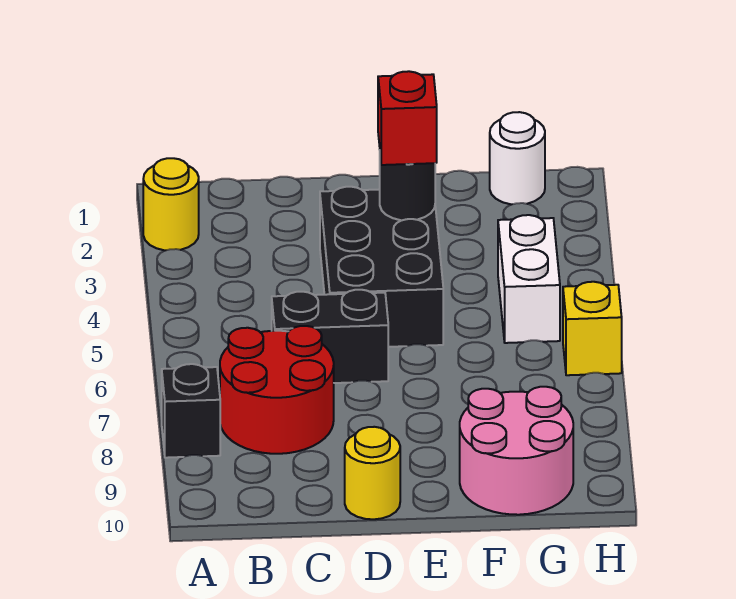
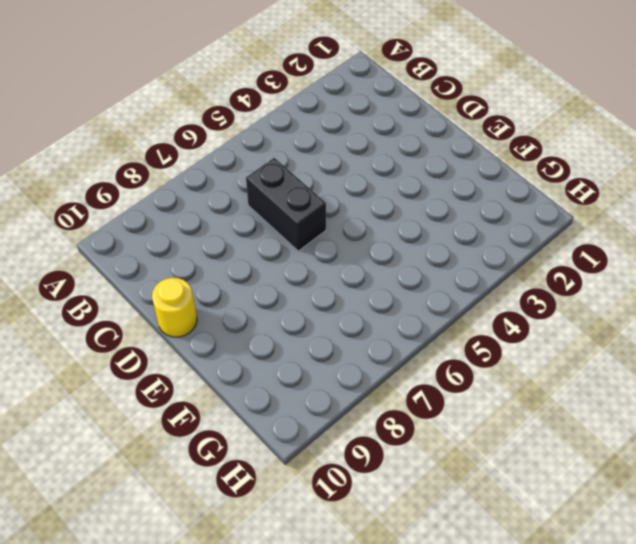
none -> yellow round brick A2 level 1
none -> black brick A8 level 1
none -> red round brick B7:C8 level 1

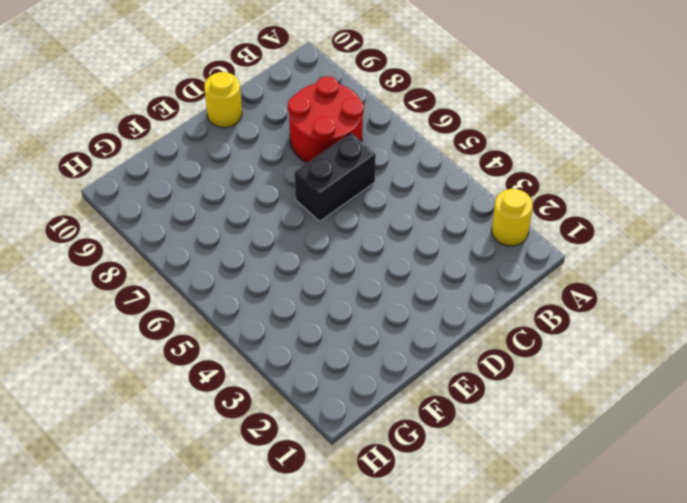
none -> black brick A8 level 1
none -> black brick D3:E5 level 1
none -> pink round brick F9:G10 level 1

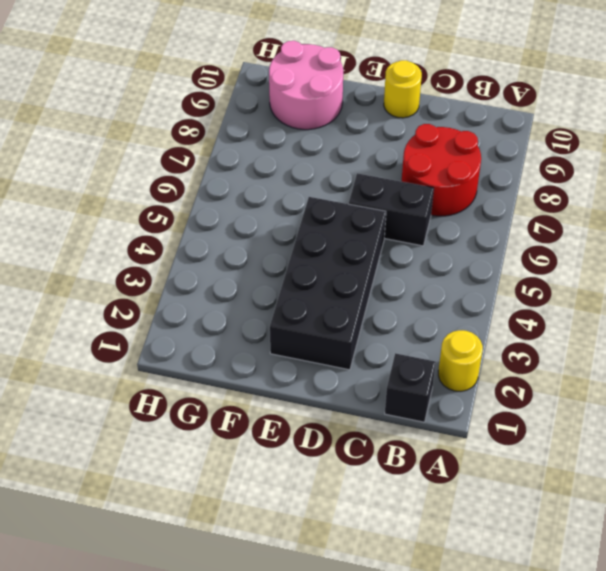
black brick B1 level 1 -> black brick A8 level 1
black brick D2:E5 level 1 -> black brick D3:E5 level 1
none -> white round brick G1 level 1
none -> white brick G4:G5 level 1
none -> yellow brick H6 level 1

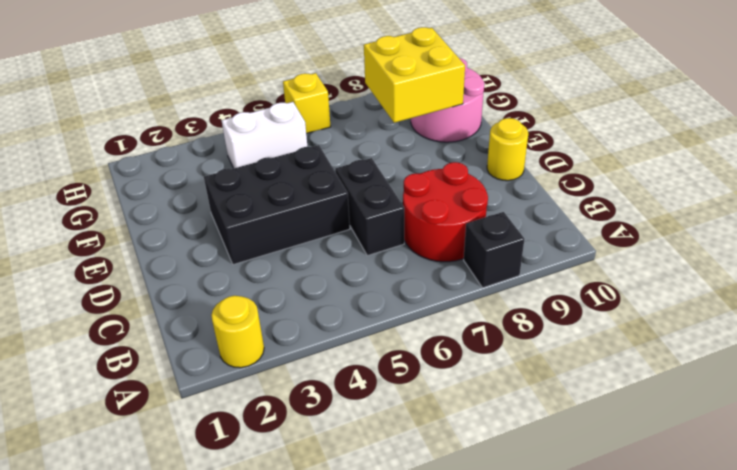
yellow brick F8:G9 level 2 -> none
none -> white round brick G1 level 1
none -> black round brick E3 level 2
none -> red brick E3 level 3

